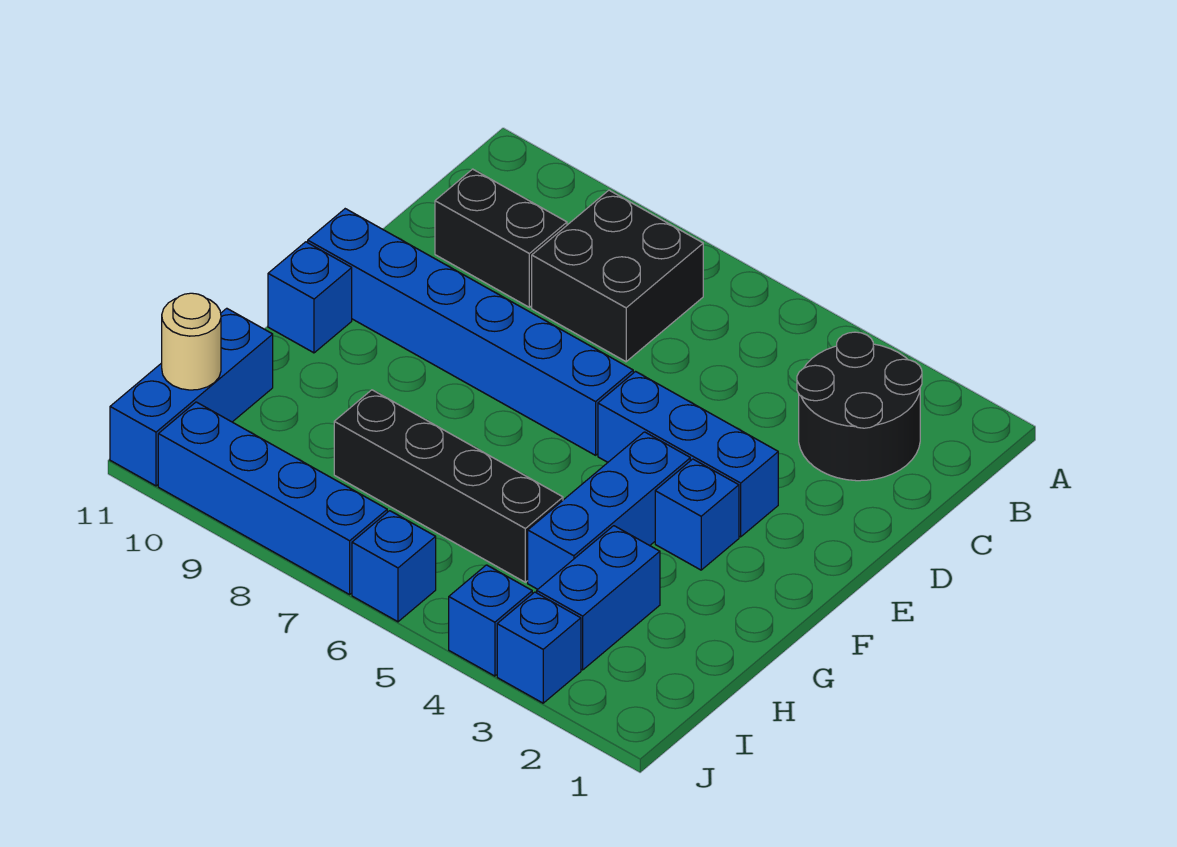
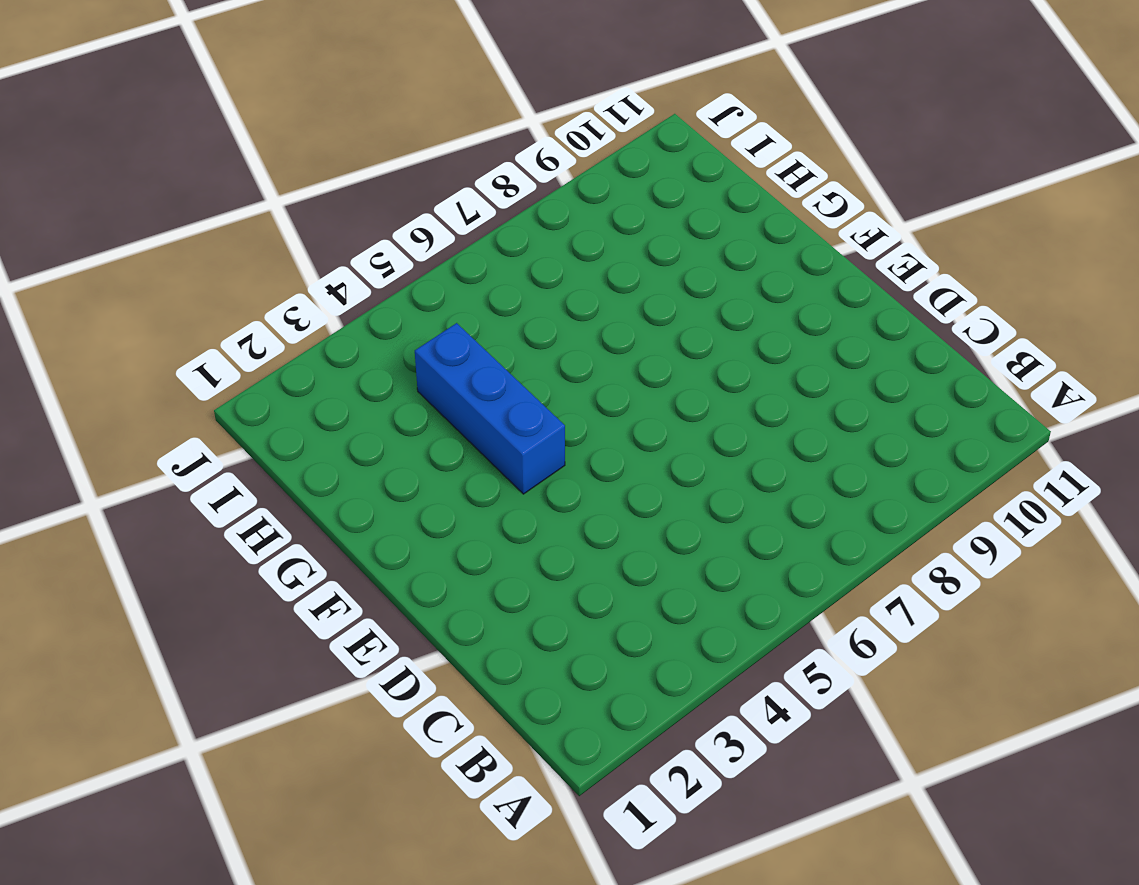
none -> black round brick B2:C3 level 1
none -> black brick B7:C8 level 1
none -> black brick C9:C10 level 1

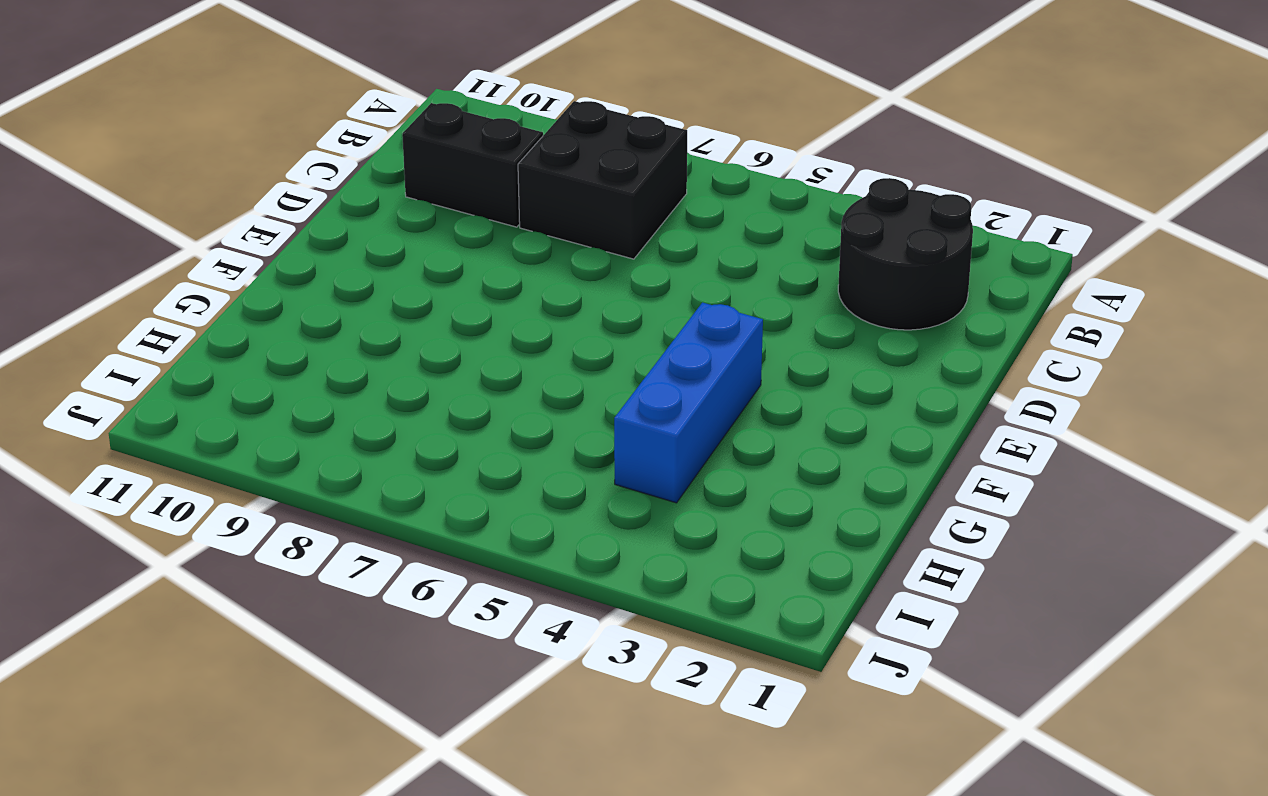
none -> blue brick E3:E5 level 1
none -> blue brick E6:E11 level 1
none -> blue brick F3 level 1

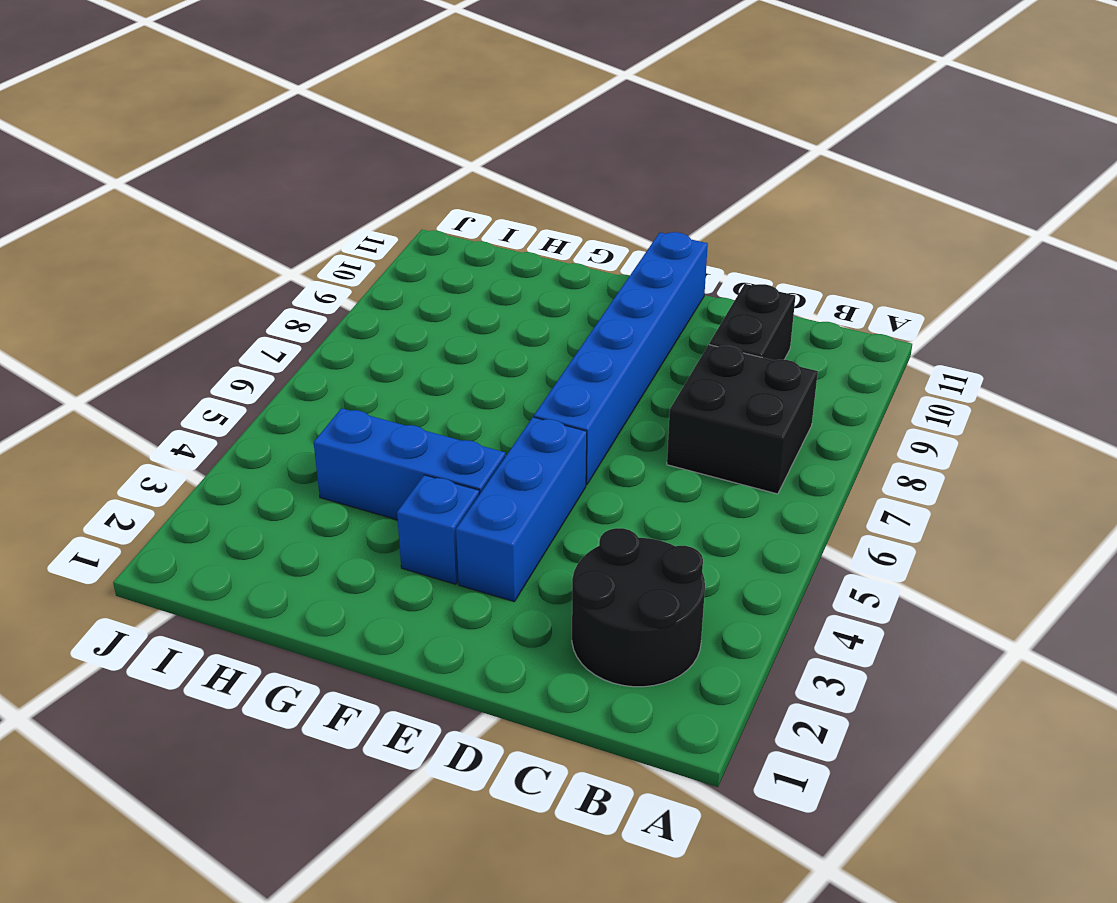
none -> blue brick F11 level 1
none -> blue brick H3:I3 level 1
none -> black brick H5:H8 level 1

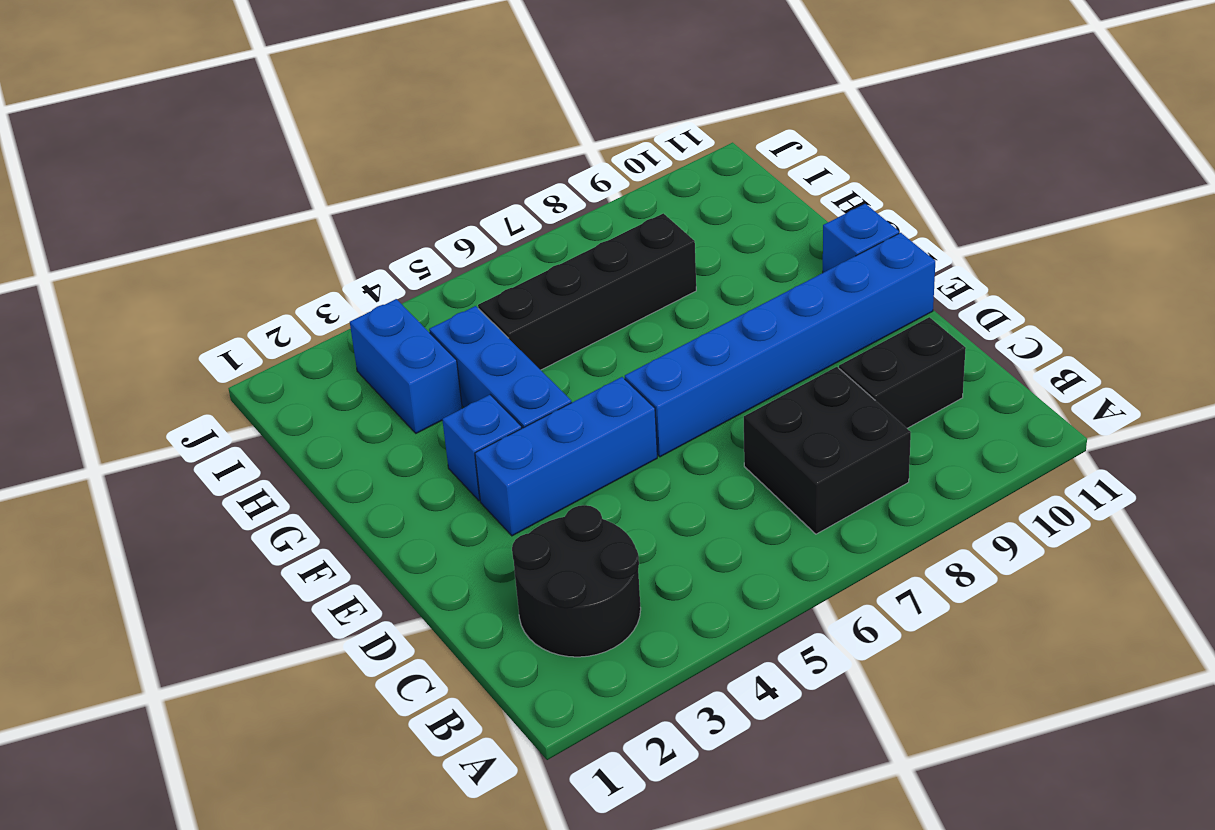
none -> blue brick H11:J11 level 1
none -> blue brick J3 level 1
none -> blue brick J4 level 1

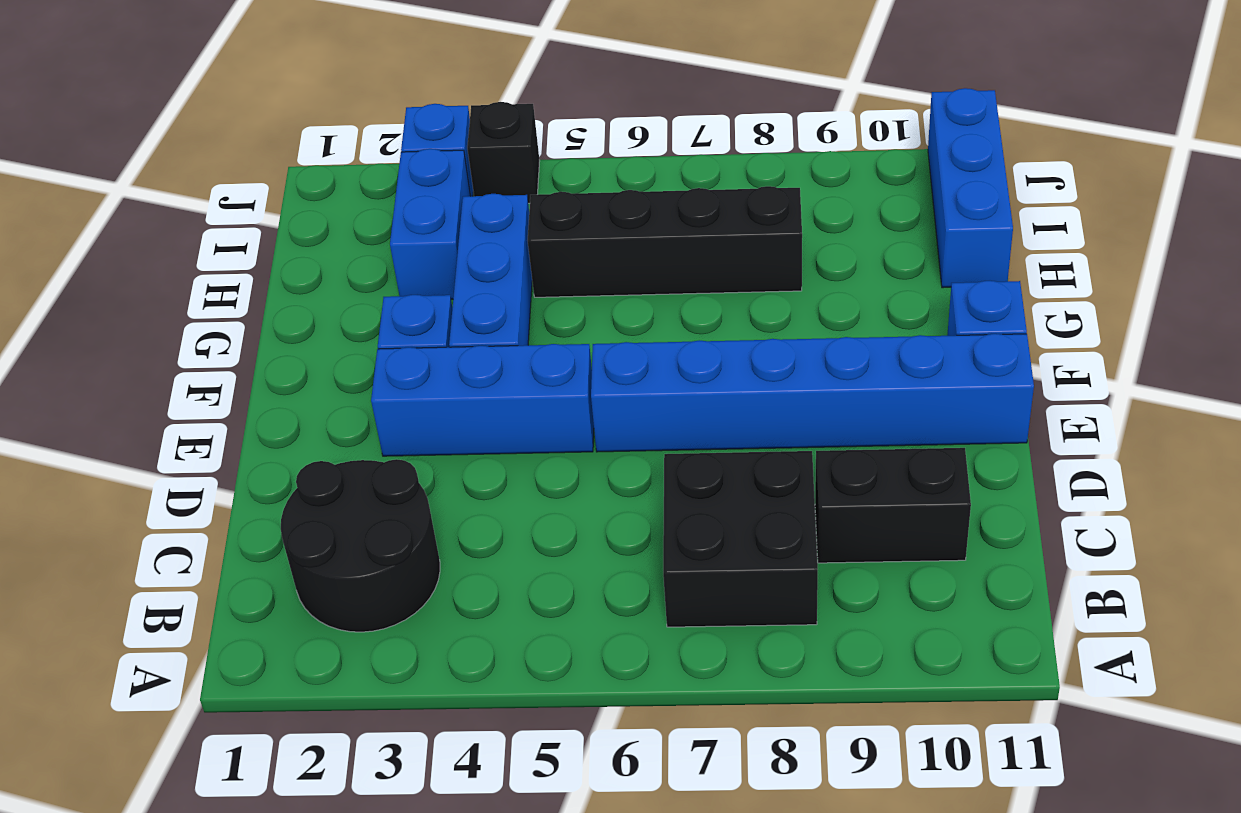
black brick J4 level 1 -> blue brick J4 level 1
none -> blue brick J6 level 1
none -> blue brick J7:J10 level 1
none -> tan round brick I11 level 2

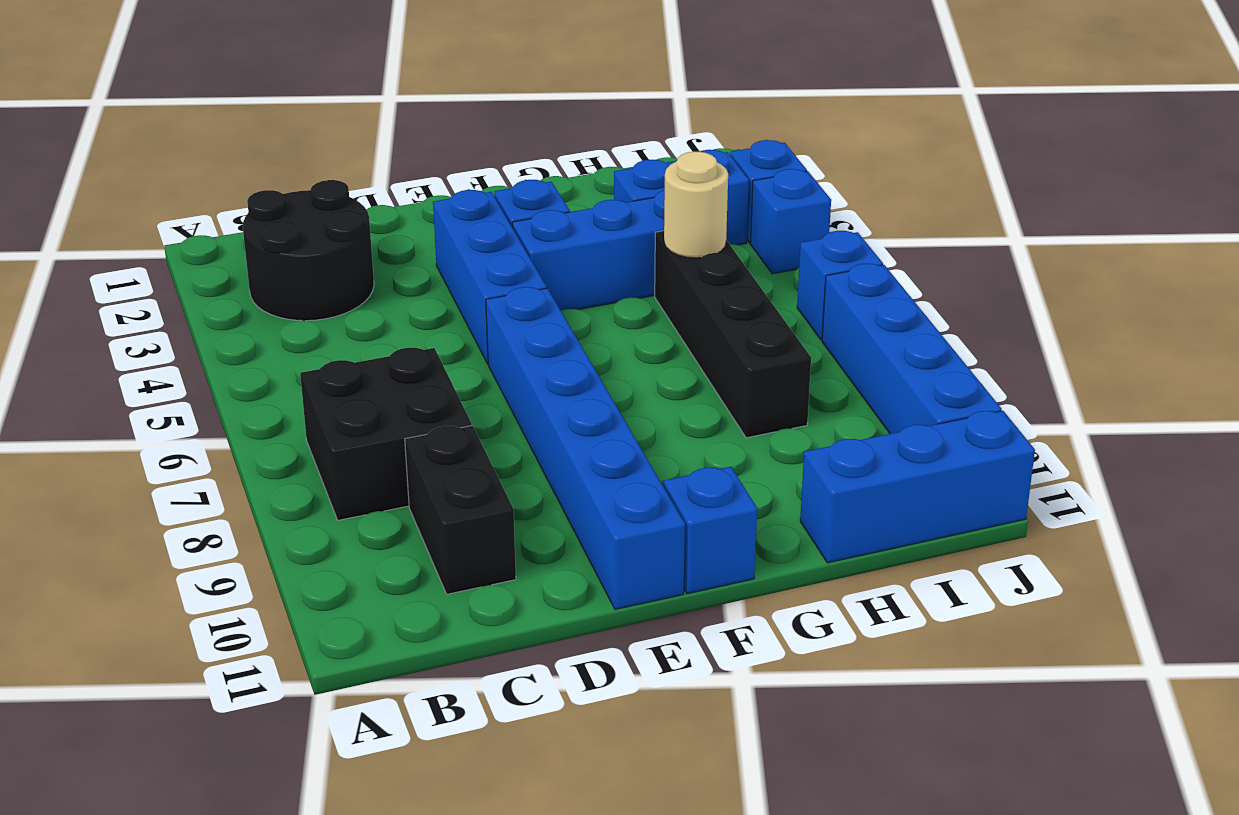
tan round brick H5 level 2 -> tan round brick I11 level 2

